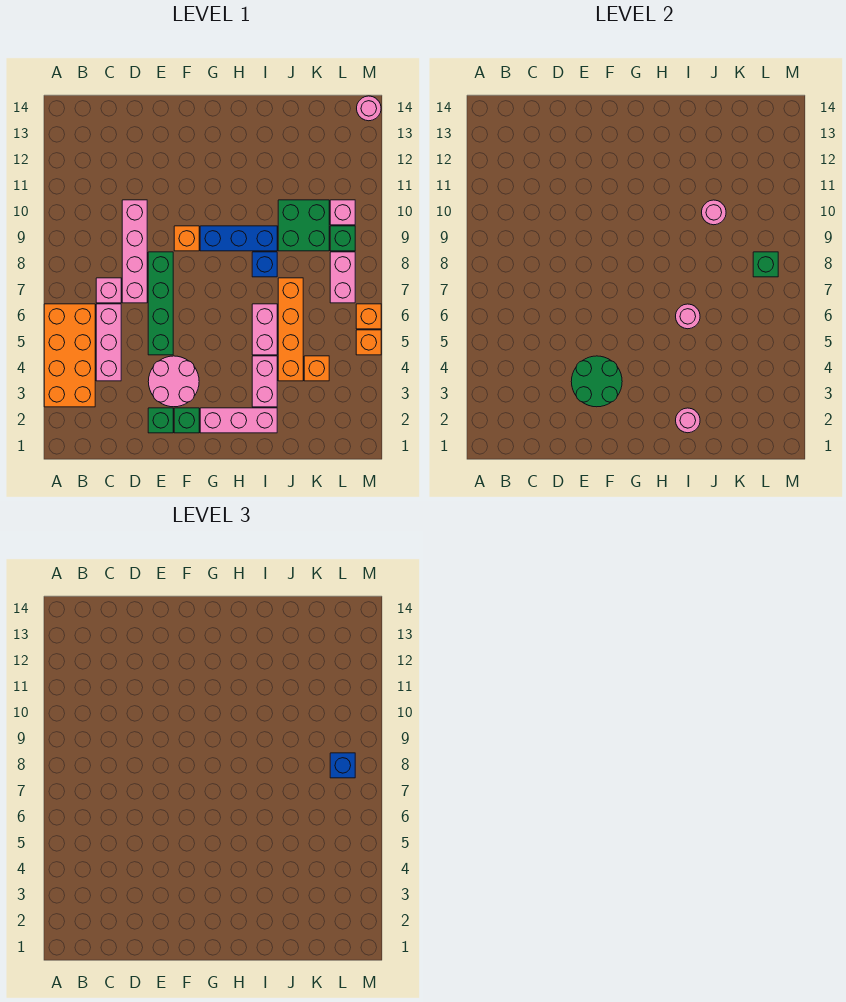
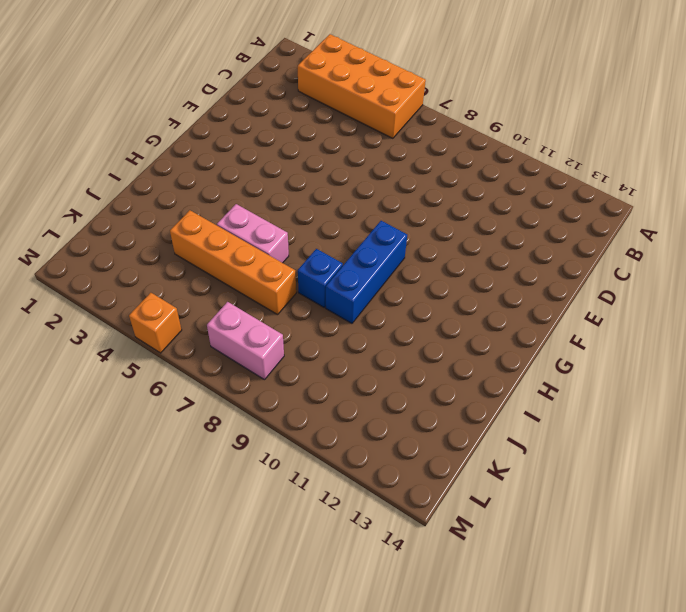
none -> pink brick C4:C6 level 1
none -> pink brick C7 level 1
none -> pink brick D7:D10 level 1

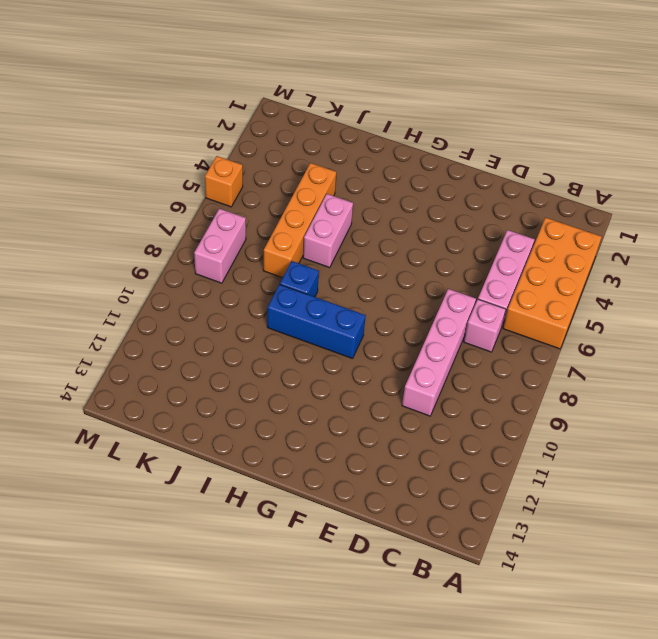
none -> green brick E2 level 1
none -> pink round brick E3:F4 level 1
none -> green brick E5:E8 level 1

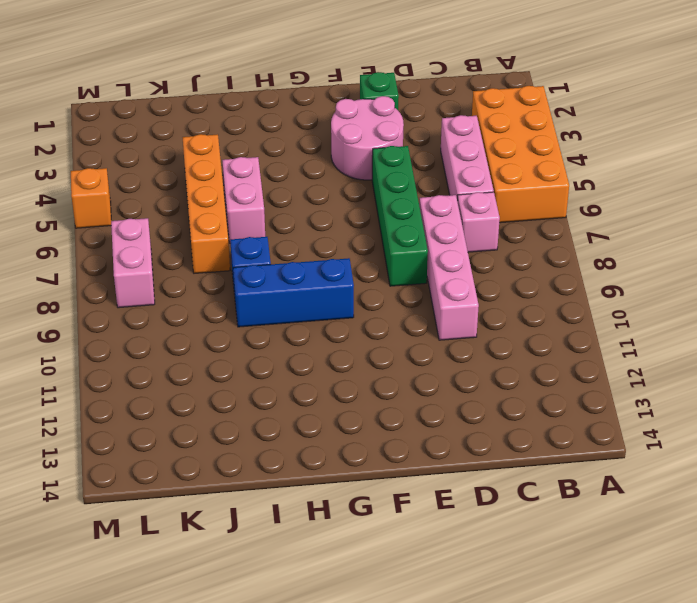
none -> green brick F2 level 1
none -> orange brick F9 level 1
none -> pink brick G2:I2 level 1

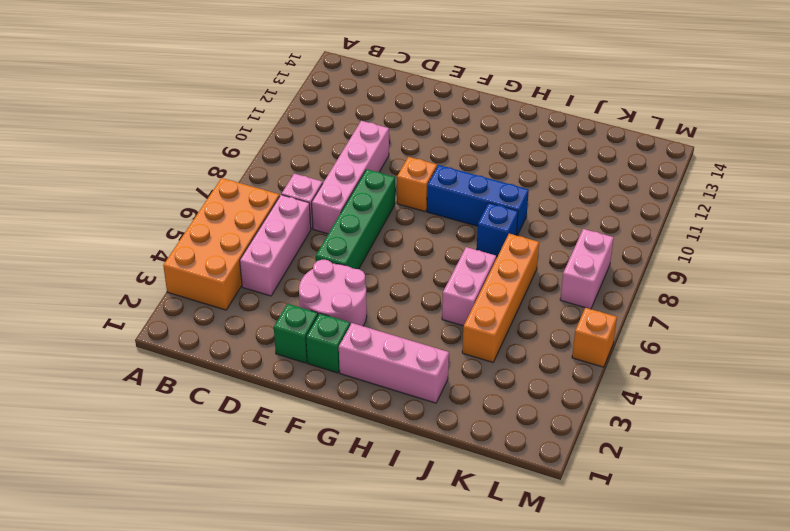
none -> pink brick I3:I4 level 1
none -> green brick J9:K10 level 1
none -> orange brick K4 level 1

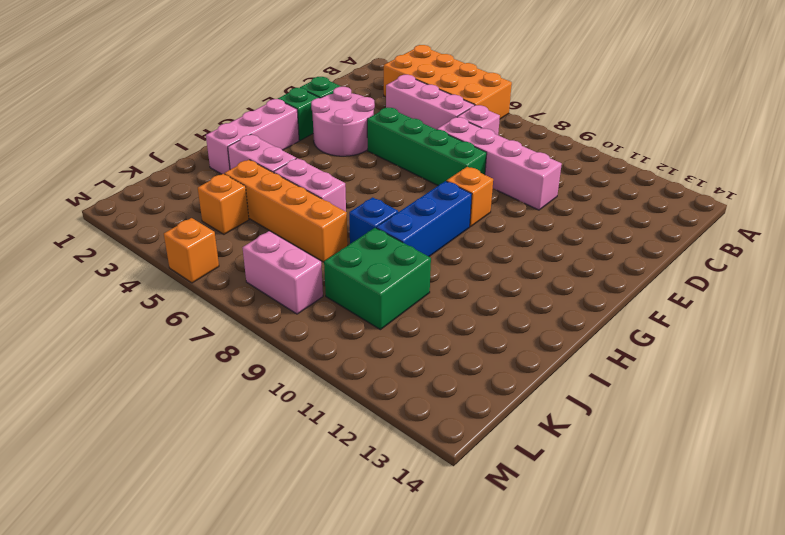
none -> green brick L9 level 1
none -> pink brick L10 level 1
none -> orange brick M6 level 1

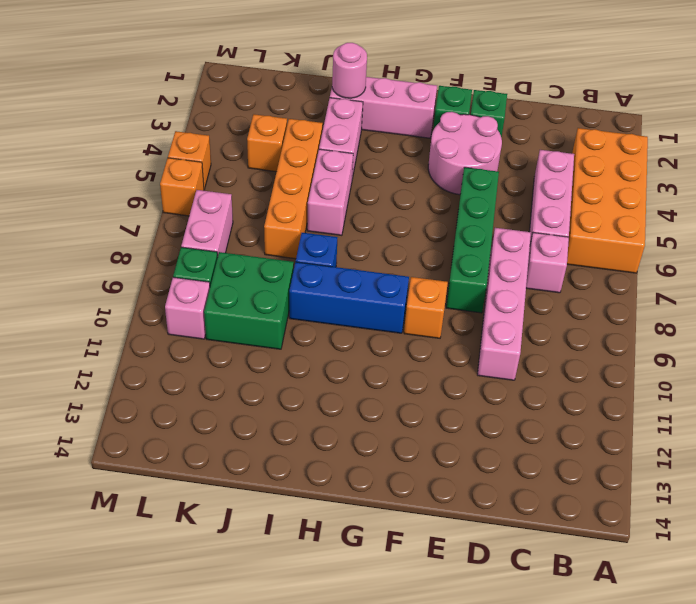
none -> pink round brick M14 level 1
none -> green round brick E3:F4 level 2
none -> pink round brick I6 level 2

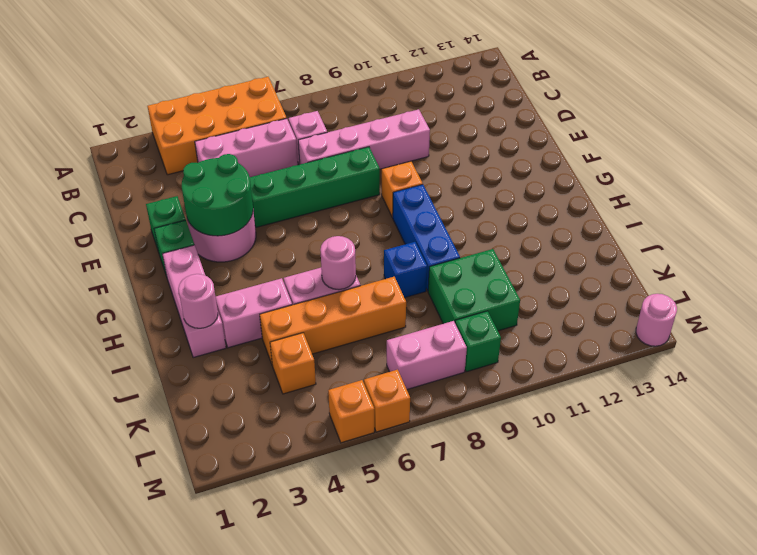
none -> pink brick L10 level 1
none -> pink round brick J10 level 2
none -> green brick L8 level 2

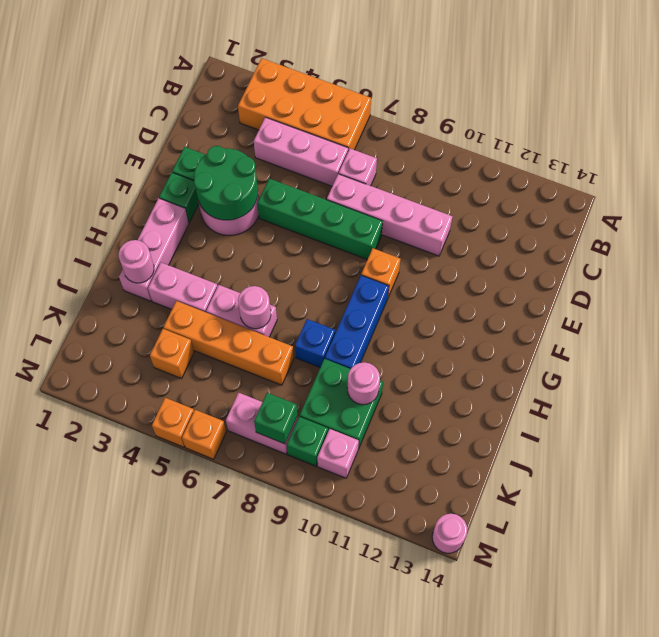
none -> blue brick L8 level 3

